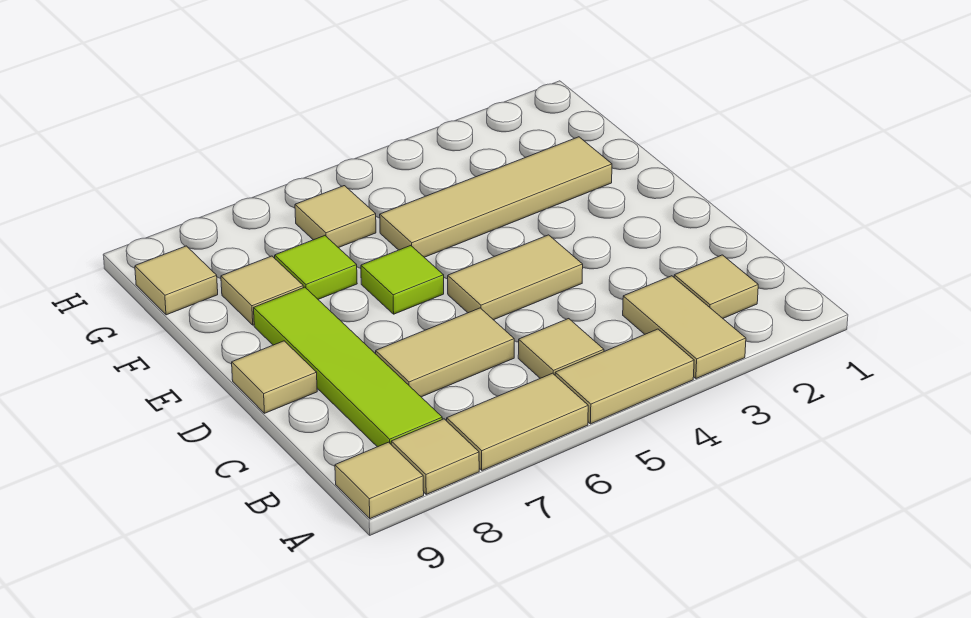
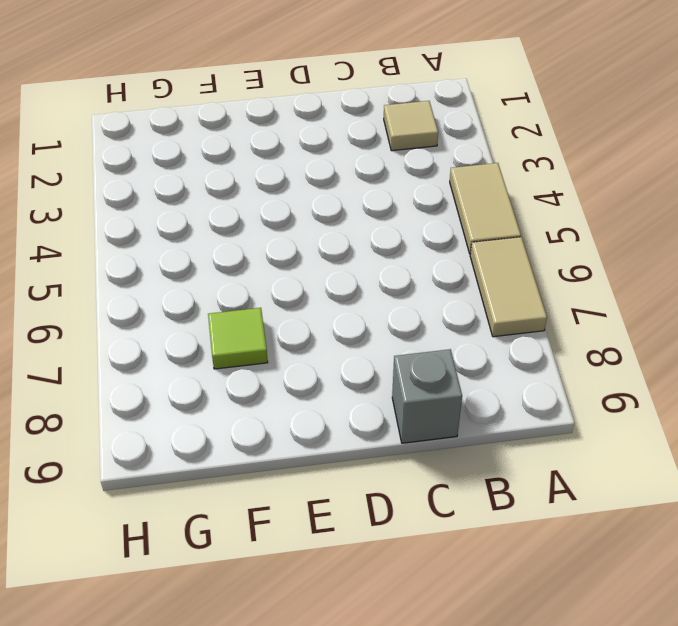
grey brick C9 level 1 -> none
none -> tan tile A3:B3 level 1
none -> tan tile A8 level 1
none -> tan tile A9 level 1

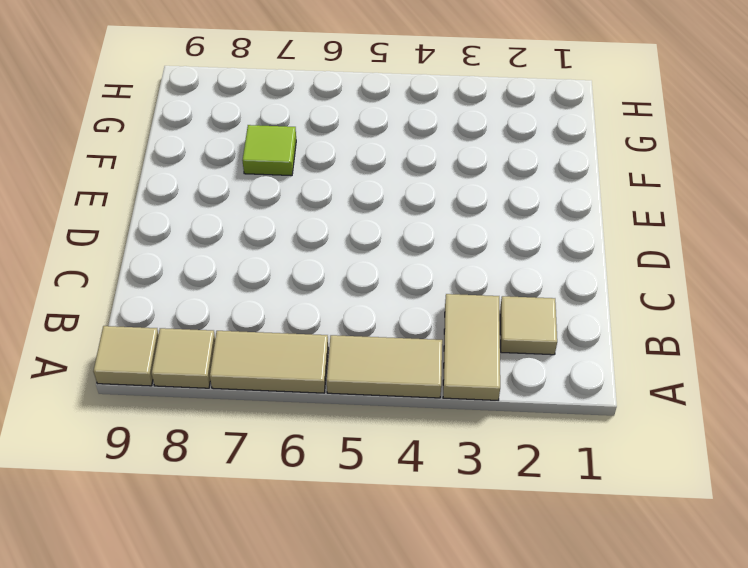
none -> tan tile B5 level 1
none -> lime tile B8:E8 level 1
none -> tan tile C6:C7 level 1

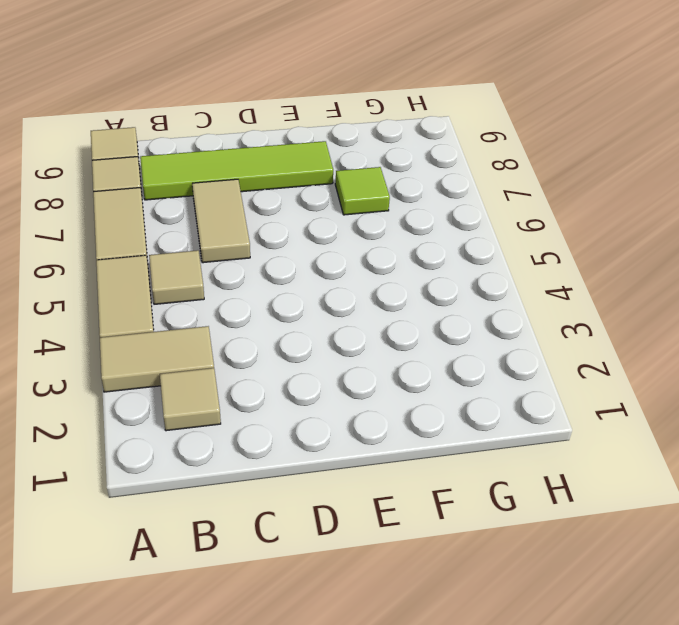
none -> tan tile D4:D5 level 1
none -> tan tile D9 level 1
none -> lime tile E6 level 1

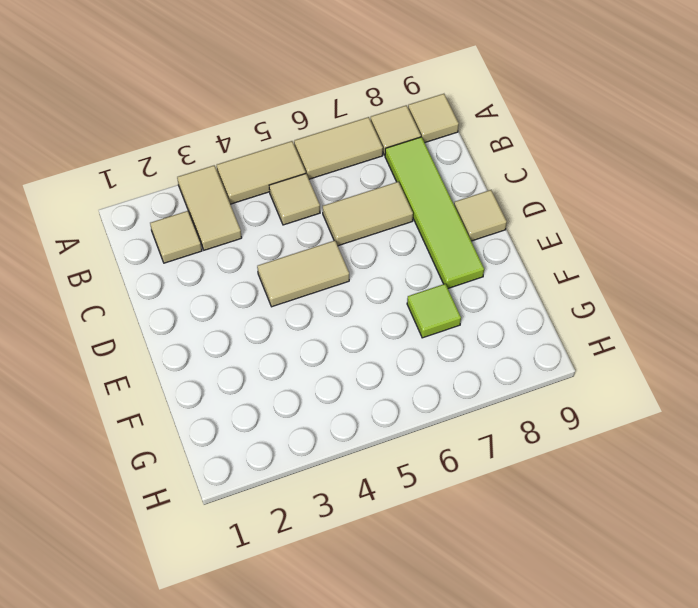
none -> lime tile E6 level 1
none -> tan tile F2:F5 level 1
none -> tan tile F8 level 1

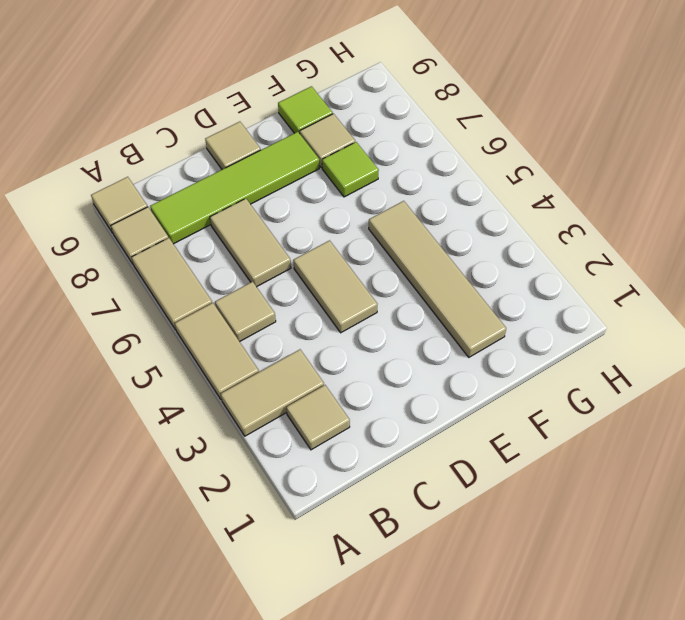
lime tile F9 level 1 -> lime tile E6 level 1
none -> tan tile G6 level 1
none -> tan tile G9 level 1

